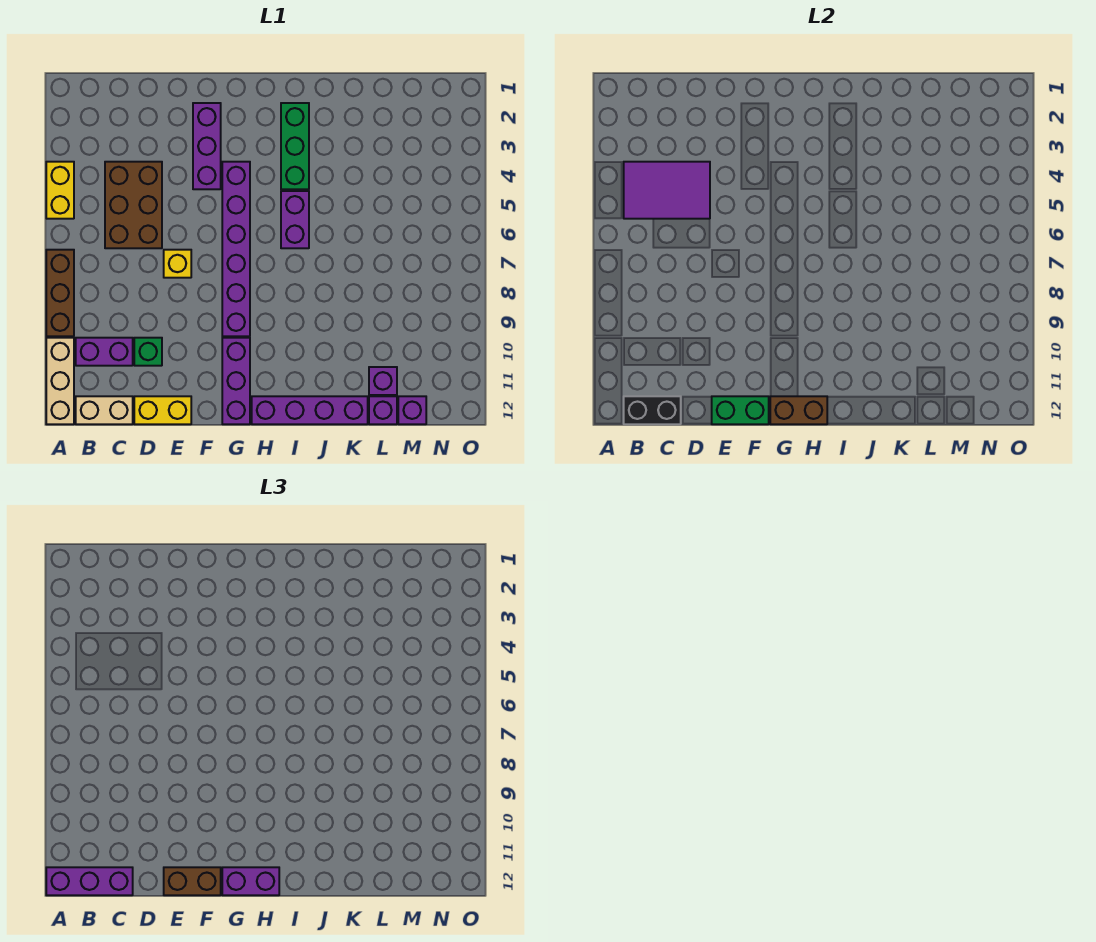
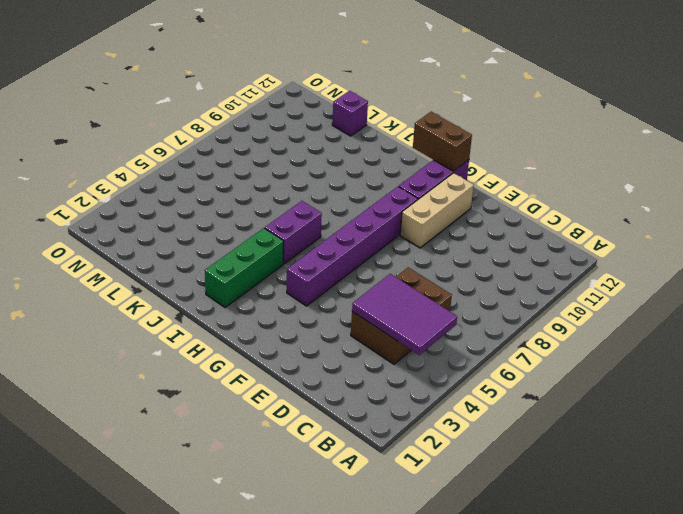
tan brick F9:F11 level 1 -> tan brick A10:A12 level 1
none -> yellow brick A4:A5 level 1
none -> brown brick A7:A9 level 1
none -> purple brick B10:C10 level 1

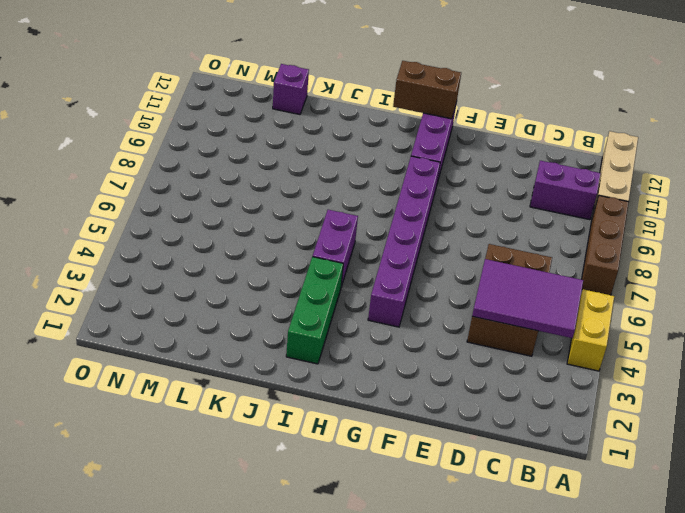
none -> tan brick B12:C12 level 1
none -> green brick D10 level 1
none -> yellow brick D12:E12 level 1

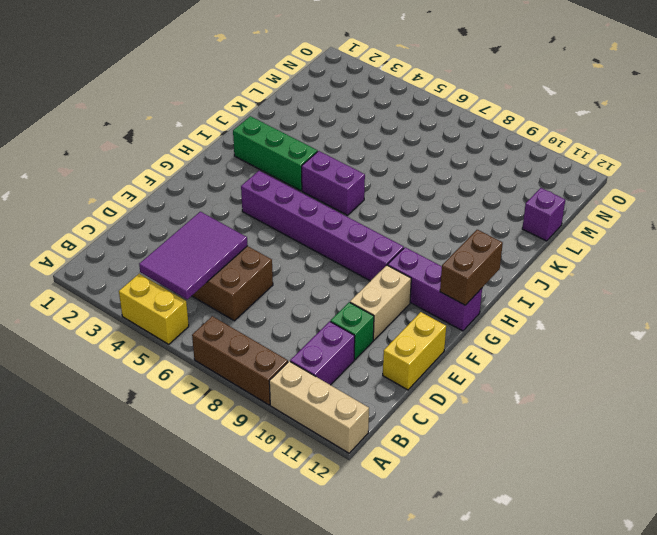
tan brick E10:F10 level 1 -> tan brick B12:C12 level 1
none -> yellow brick E7 level 1
none -> purple brick F2:F4 level 1
none -> purple brick H12:K12 level 1

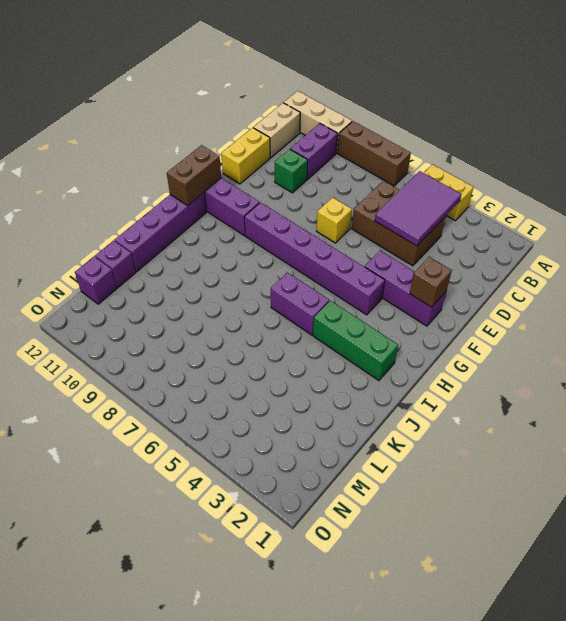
brown brick F2 level 2 -> none
none -> purple brick L11 level 1
none -> black brick B12:C12 level 2
none -> green brick E12:F12 level 2

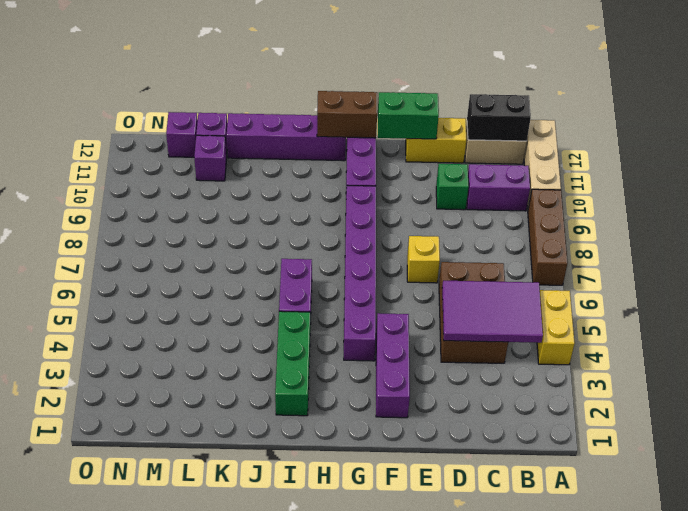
none -> purple brick A12:C12 level 3
none -> brown brick E12:F12 level 3
none -> purple brick G12:H12 level 3

